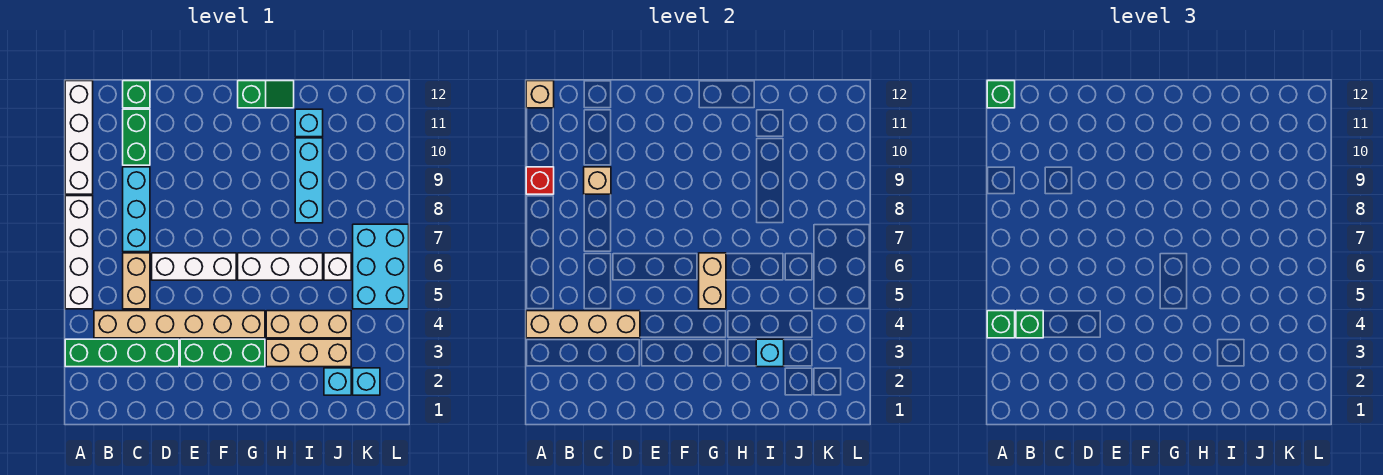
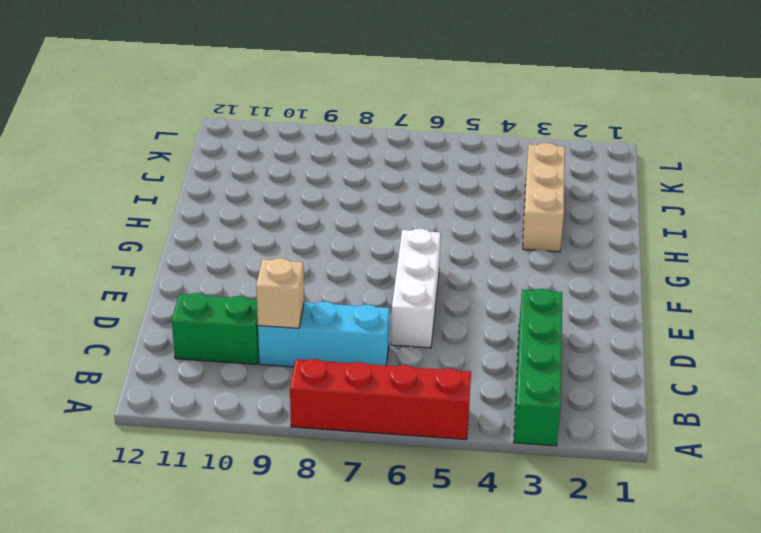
red brick A5:A8 level 1 -> white brick A5:A8 level 1
none -> white brick A9:A12 level 1
none -> tan brick B4:G4 level 1
none -> tan brick C5:C6 level 1

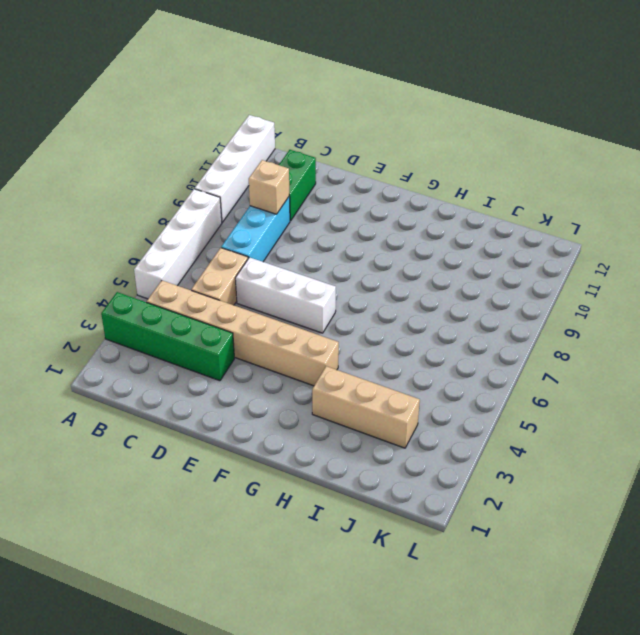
none -> green brick C12 level 1
none -> green brick E3:G3 level 1
none -> white brick G6:I6 level 1

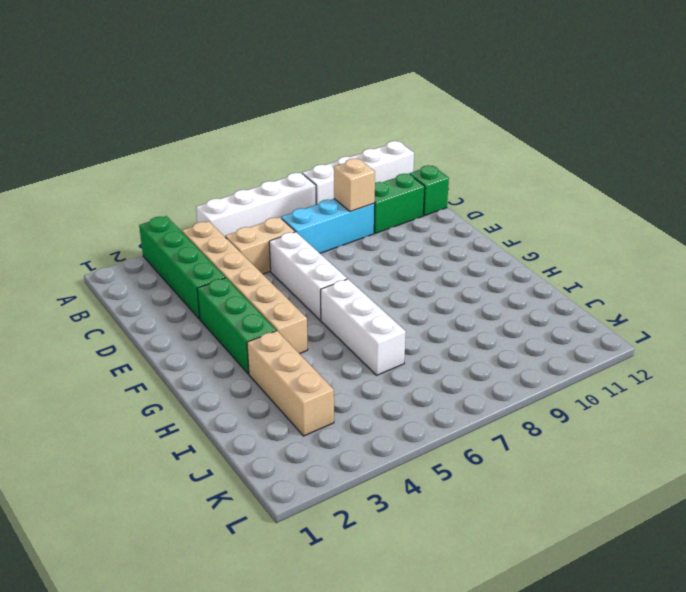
none -> green slope G12:H12 level 1 top G
none -> tan brick H4:J4 level 1
none -> cyan brick I8:I10 level 1

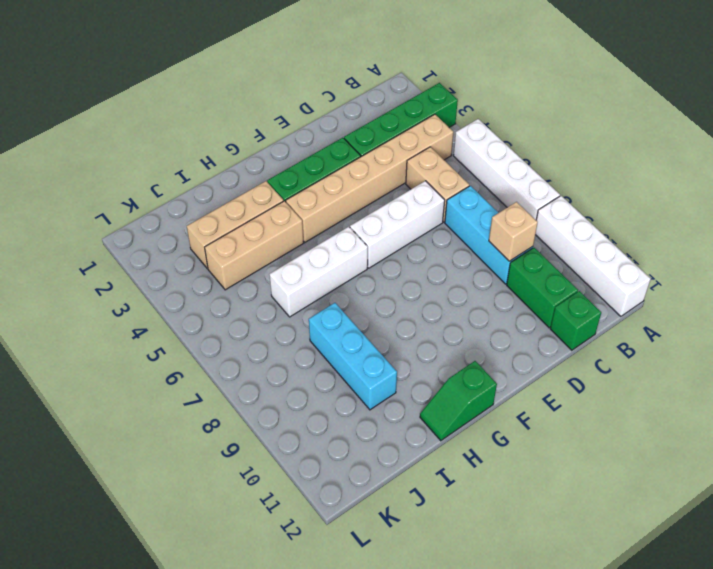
none -> cyan brick I11 level 1
none -> cyan brick J2 level 1
none -> white brick J6 level 1

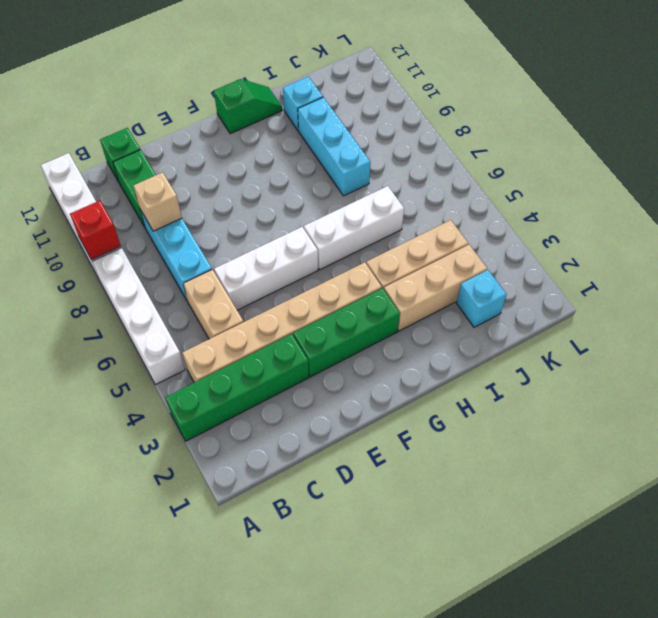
none -> white brick J6 level 1
none -> cyan brick K2 level 1
none -> cyan brick K5:L7 level 1

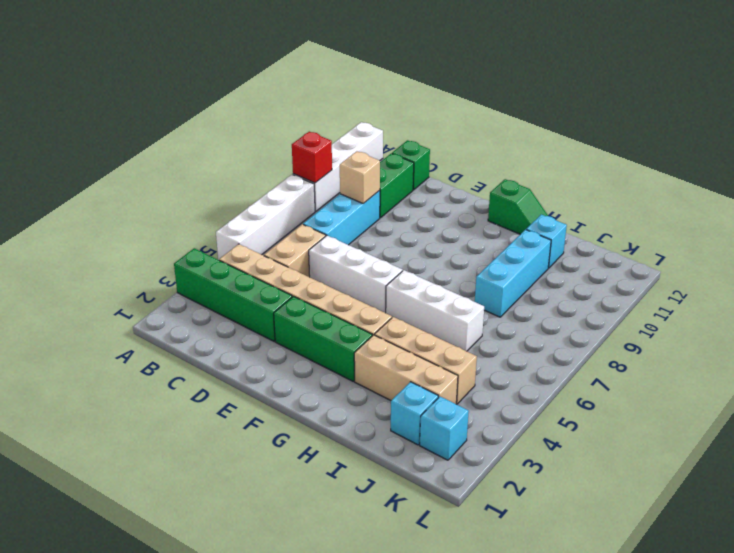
none -> white brick J6 level 1
none -> cyan brick K5:L7 level 1
none -> tan brick A4:D4 level 2

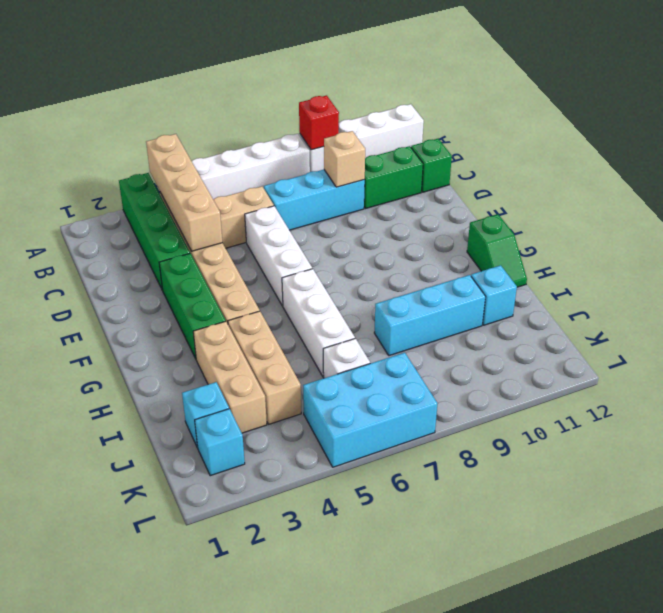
none -> tan brick A12 level 2
none -> tan brick G5:G6 level 2
none -> cyan brick I3 level 2

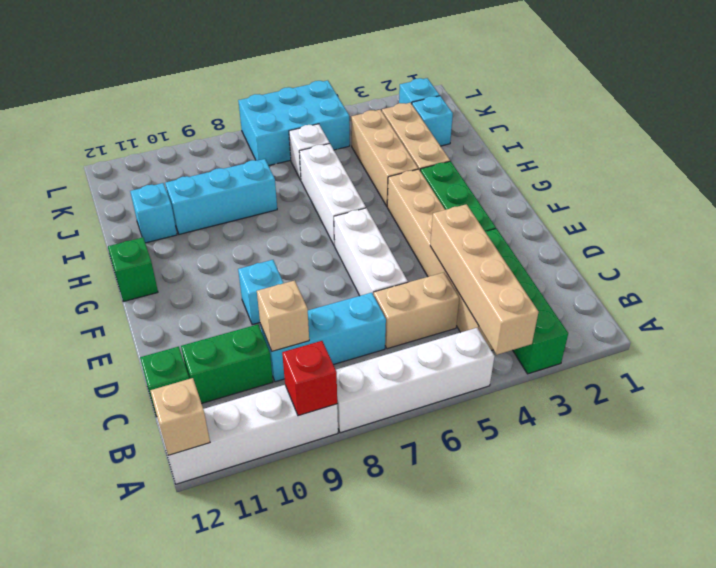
cyan brick E9 level 1 -> cyan brick I3 level 2
none -> tan brick G5:G6 level 2
none -> green brick A4 level 3
none -> green brick A12 level 3

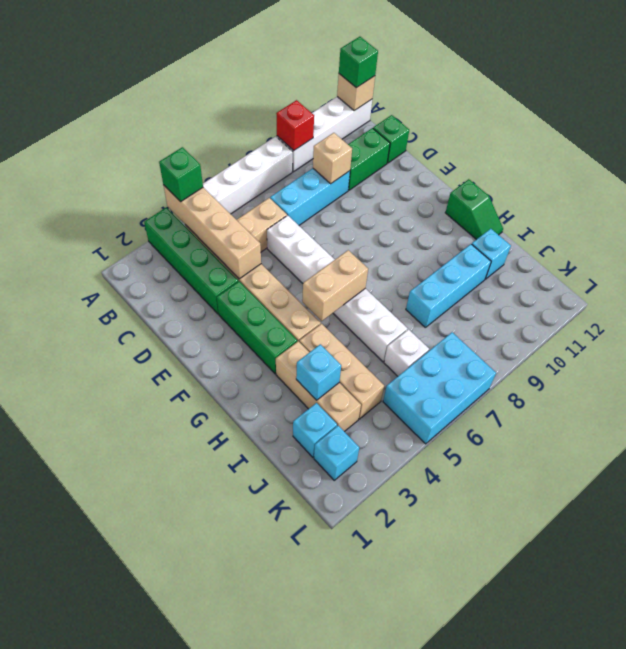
none -> green brick B4 level 3

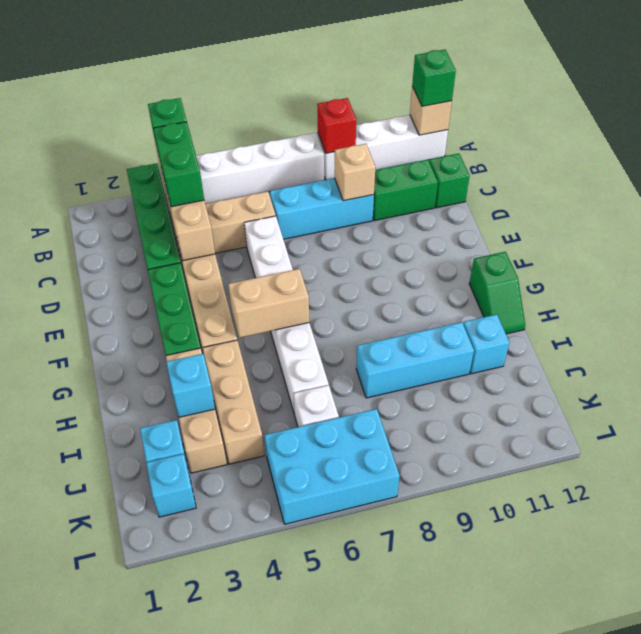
green brick B4:C4 level 3 -> green brick B4 level 3

